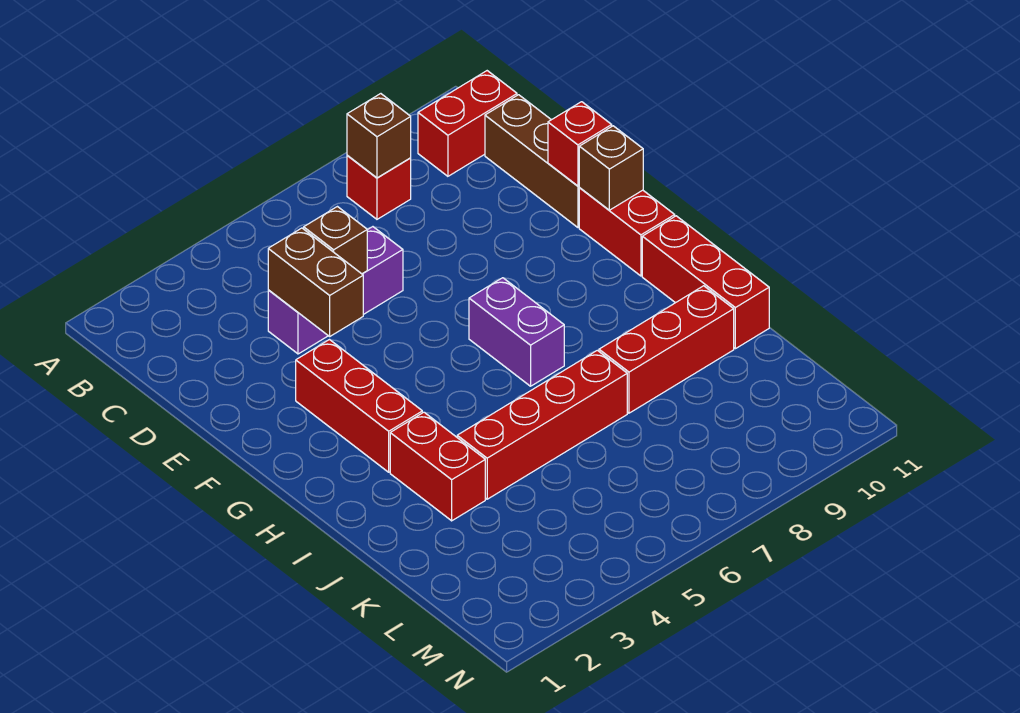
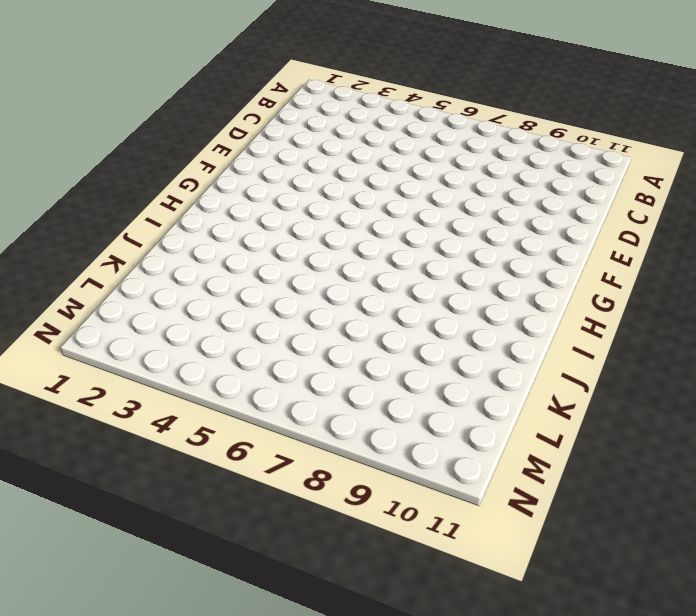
none -> red brick B8 level 1
none -> red brick B10:B11 level 1
none -> brown brick C11:E11 level 1

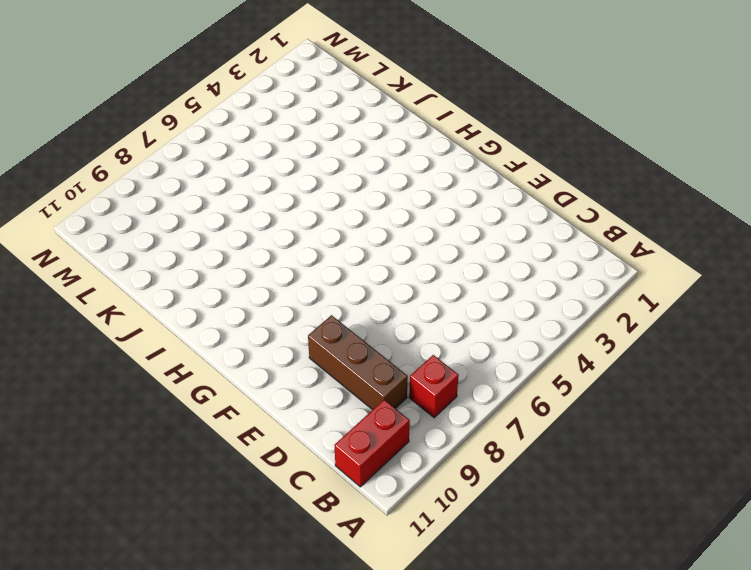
brown brick C9:E9 level 1 -> brown brick C11:E11 level 1
none -> purple brick D4:D6 level 1
none -> red brick F3:H3 level 1
none -> red brick F11:G11 level 1

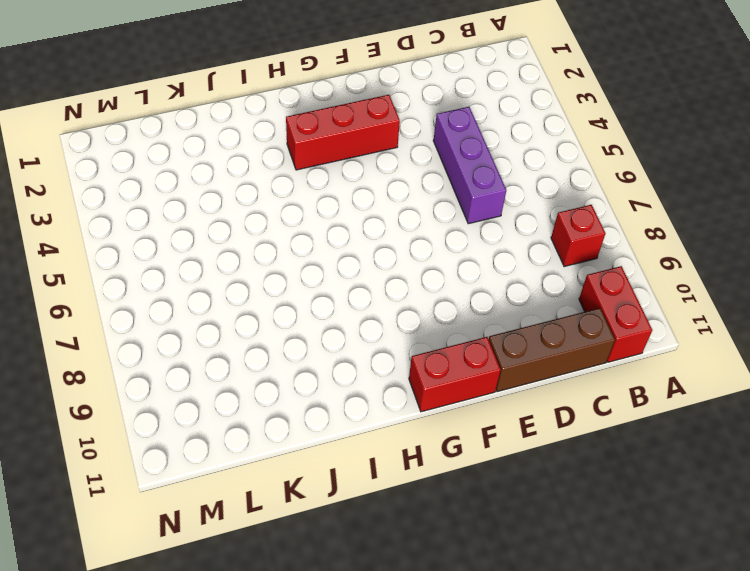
none -> purple brick G7:H7 level 1
none -> red brick H11:J11 level 1
none -> red brick I3:J3 level 1

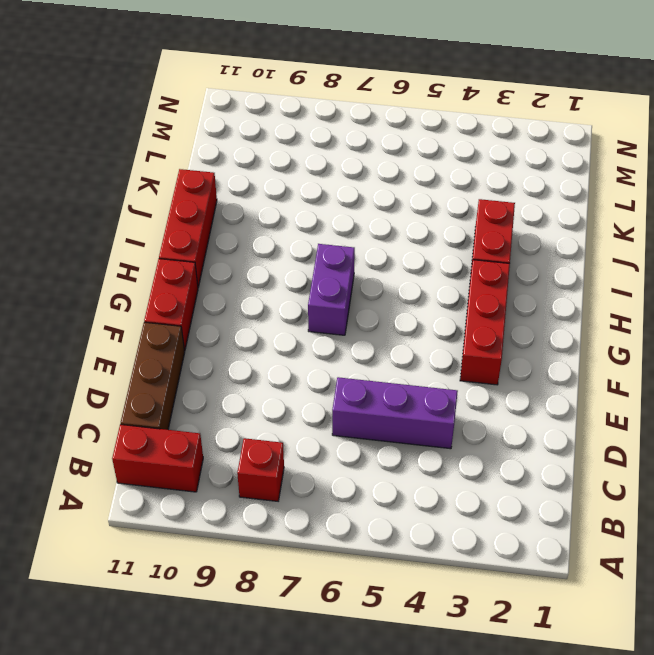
none -> red brick J4:J7 level 1
none -> red brick J8:J10 level 1
none -> brown brick B8 level 2

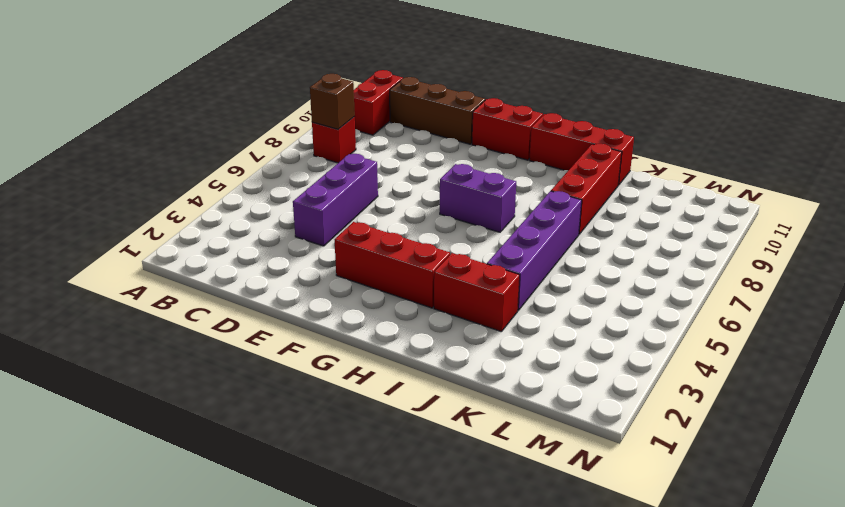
purple brick J4:J7 level 1 -> red brick J4:J7 level 1
none -> brown brick D4:E4 level 2
none -> brown brick D5 level 2
none -> red brick E11 level 2

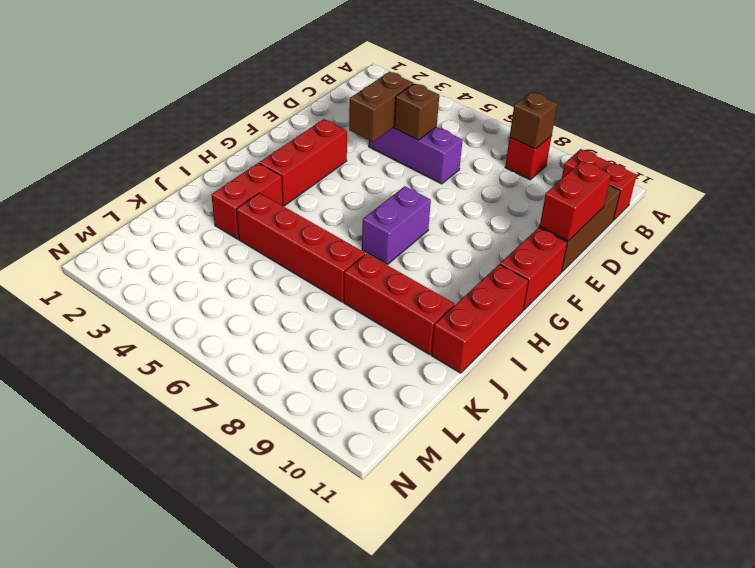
red brick D11:E11 level 2 -> red brick E11 level 2
none -> brown brick F11 level 2

